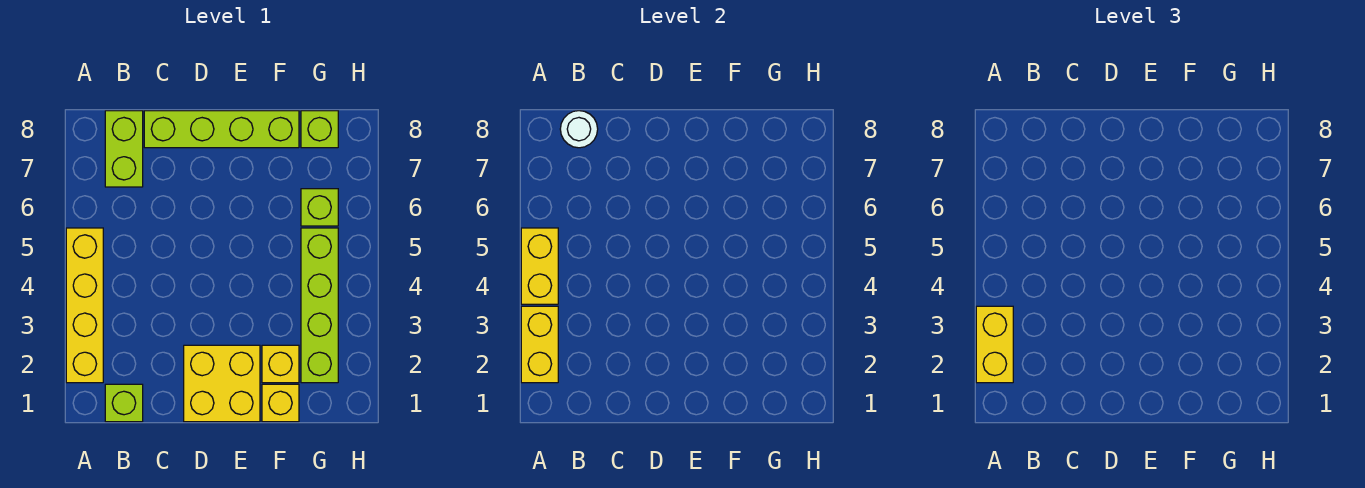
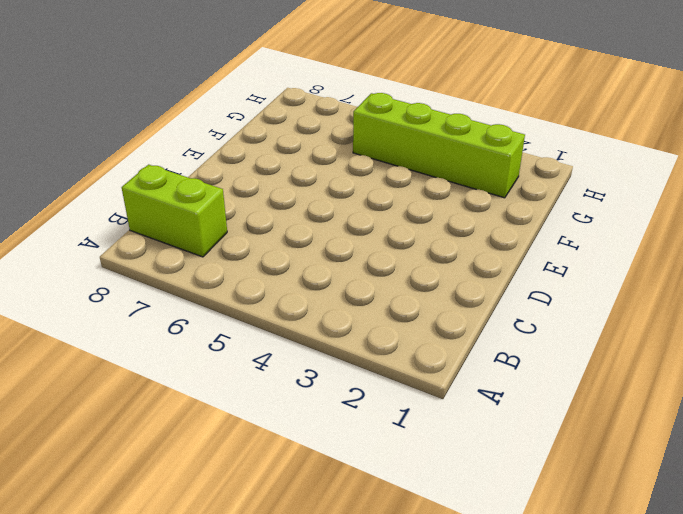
none -> yellow brick A2:A5 level 1
none -> lime brick B1 level 1
none -> lime brick C8:F8 level 1

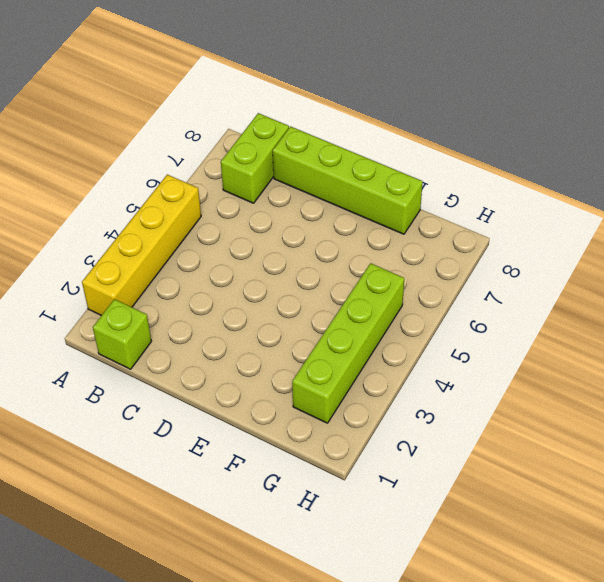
none -> yellow brick D1:E2 level 1
none -> yellow brick F1 level 1
none -> yellow brick F2 level 1

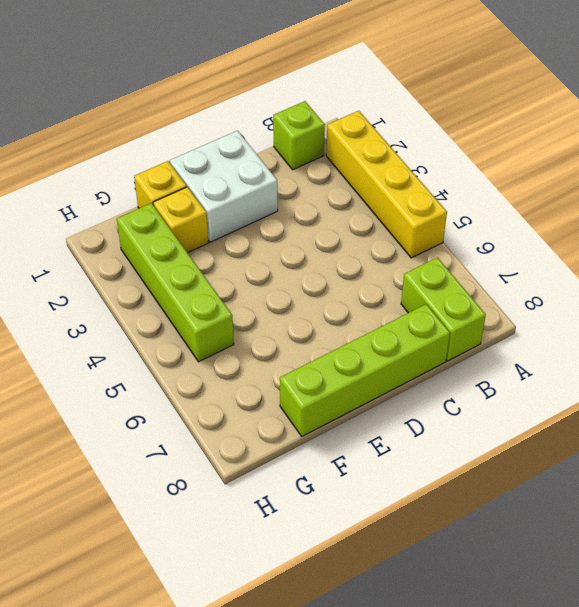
white brick D1:E2 level 1 -> yellow brick D1:E2 level 1
none -> lime brick G6 level 1
none -> lime brick G8 level 1
none -> yellow brick A2:A3 level 2

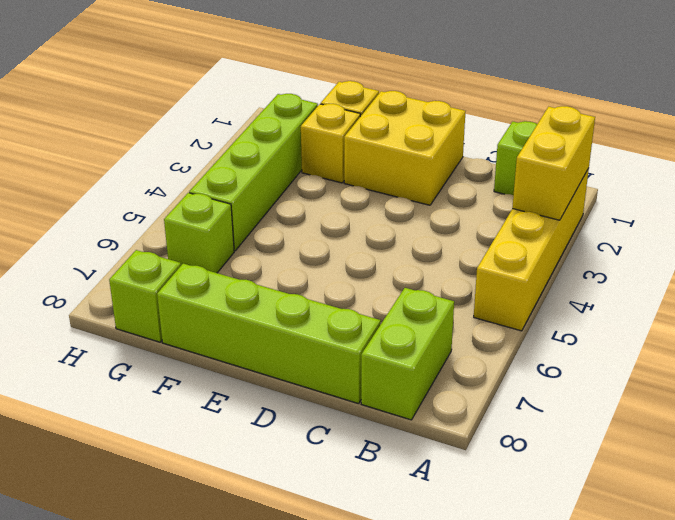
none -> yellow brick A4:A5 level 2
none -> white round brick B8 level 2
none -> yellow brick A2:A3 level 3

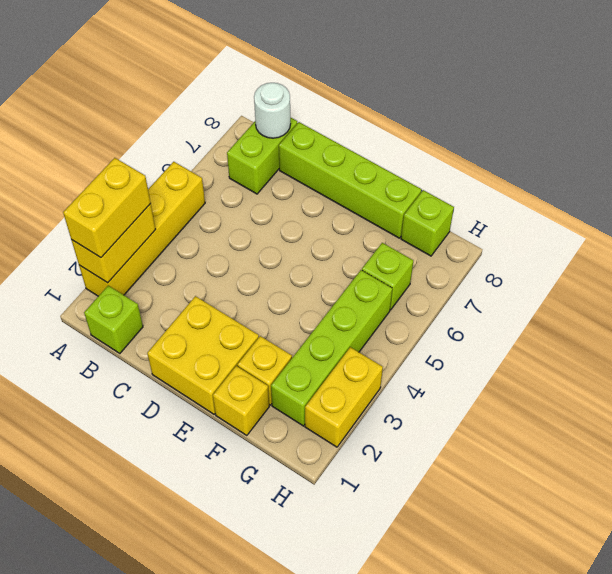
yellow brick H2:H3 level 1 -> yellow brick A4:A5 level 2

